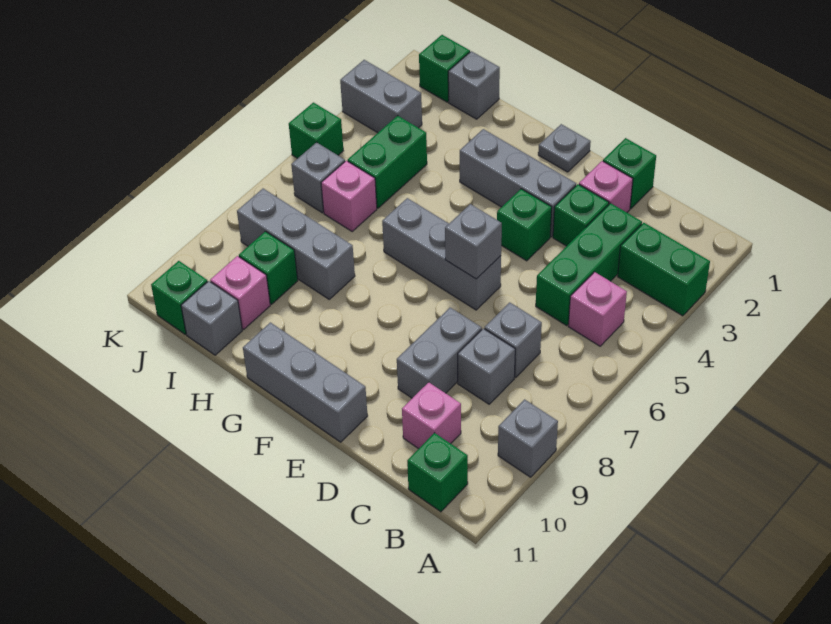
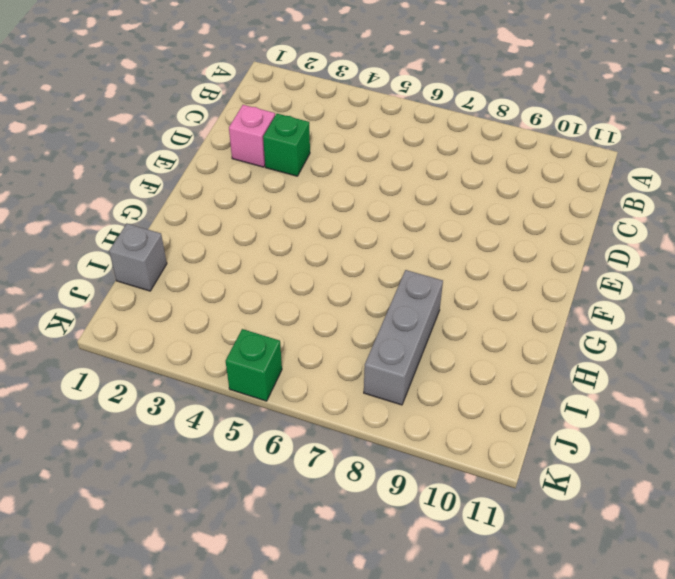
none -> green brick A3:B3 level 1
none -> grey brick A9 level 1
none -> pink brick B5 level 1
none -> green brick B11 level 1

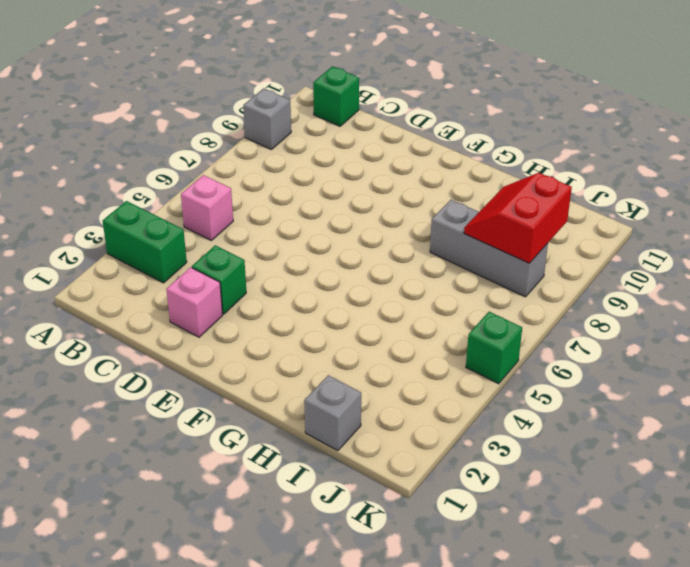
red slope I8:J9 level 2 top J -> none
none -> green brick C3:C5 level 1
none -> grey brick C7 level 1
none -> grey brick C8 level 1
none -> pink brick C10 level 1

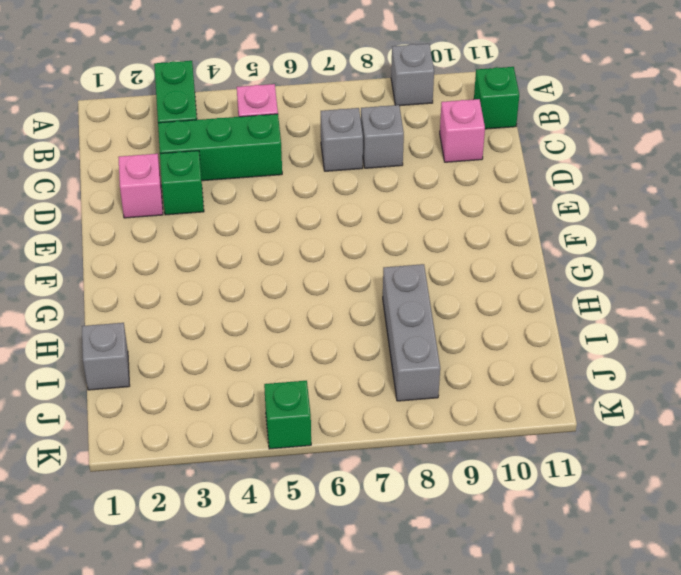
none -> green brick D1 level 1
none -> grey brick D8:D9 level 1
none -> grey brick E3:G3 level 1
none -> green brick E4 level 1

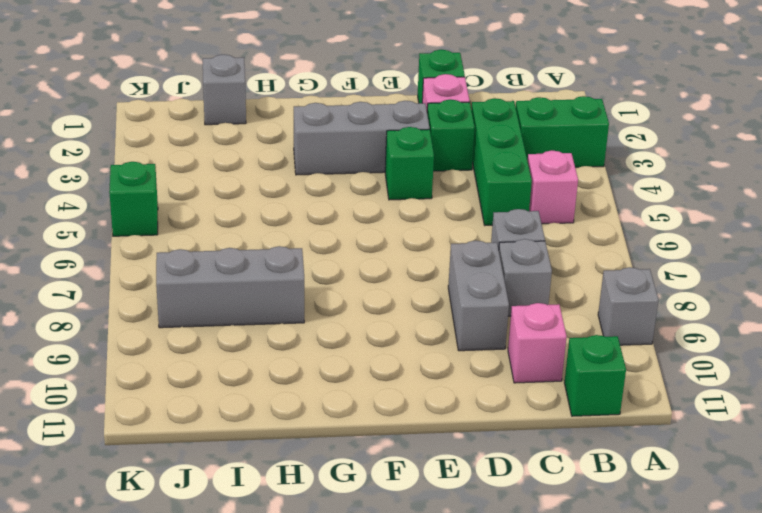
none -> grey brick E6:G6 level 1
none -> grey brick E11:G11 level 1
none -> grey plate F1 level 1
none -> green brick I4:I5 level 1

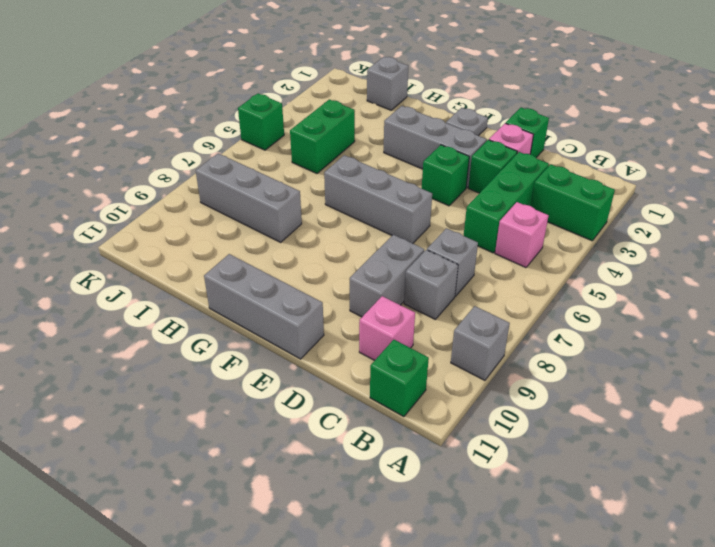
none -> pink brick I6 level 1
none -> green brick I9 level 1
none -> pink brick I10 level 1
none -> grey brick I11 level 1

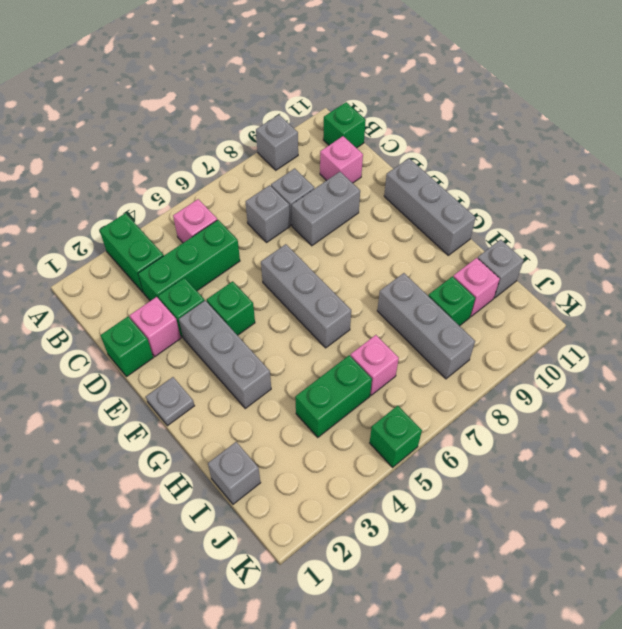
none -> green brick J1 level 1
none -> grey brick J3:K3 level 1
none -> grey brick J6 level 1
none -> green brick J11 level 1

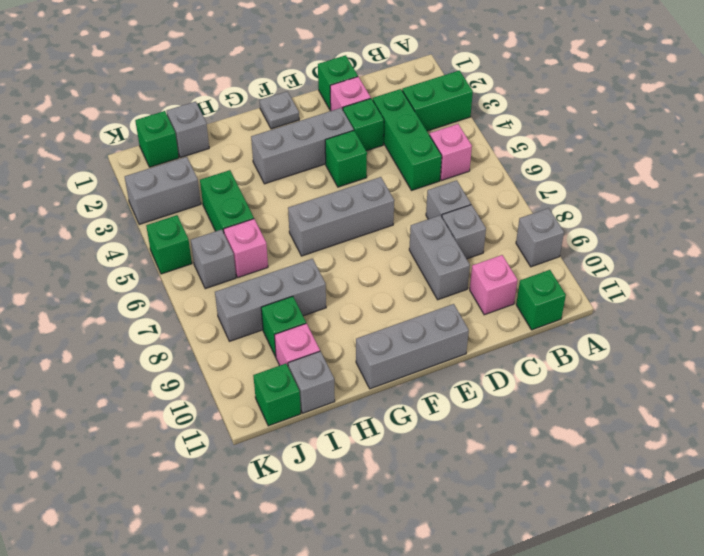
none -> grey brick E6 level 2

